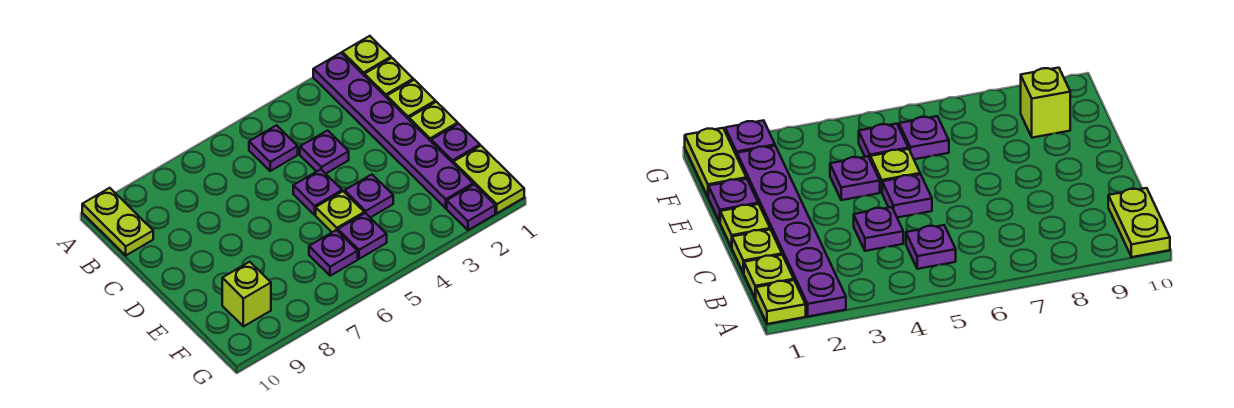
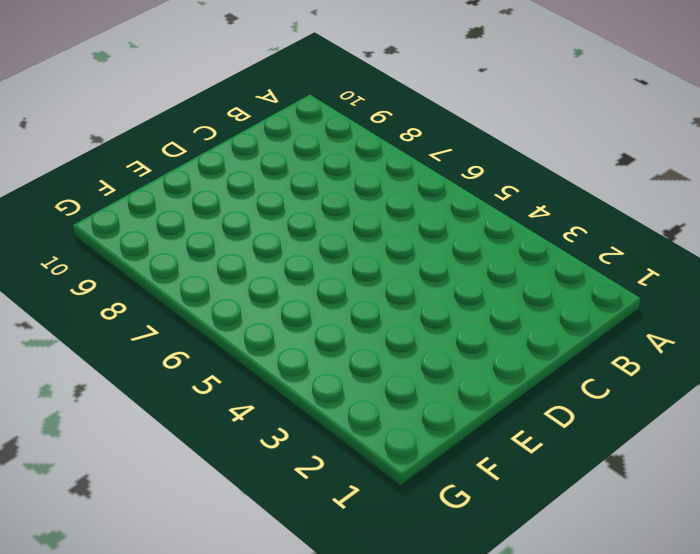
none -> lime plate A1 level 1
none -> purple plate A2:F2 level 1
none -> lime plate A10:B10 level 1

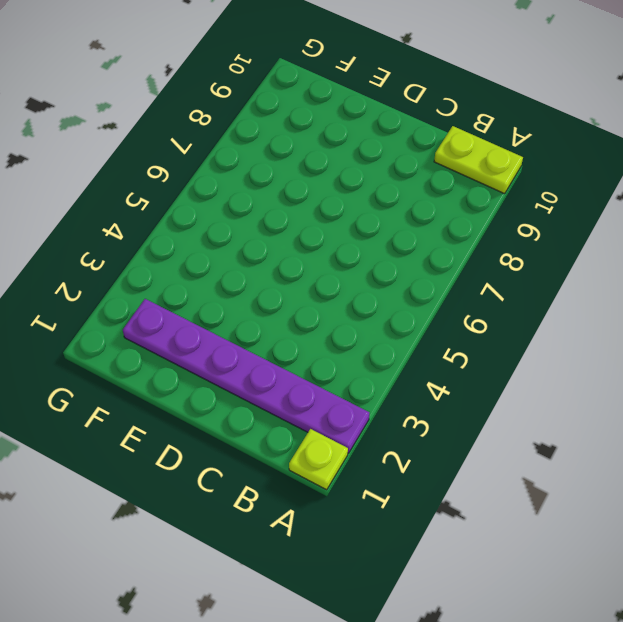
none -> lime plate B1 level 1
none -> purple plate B5 level 1
none -> lime plate C1 level 1

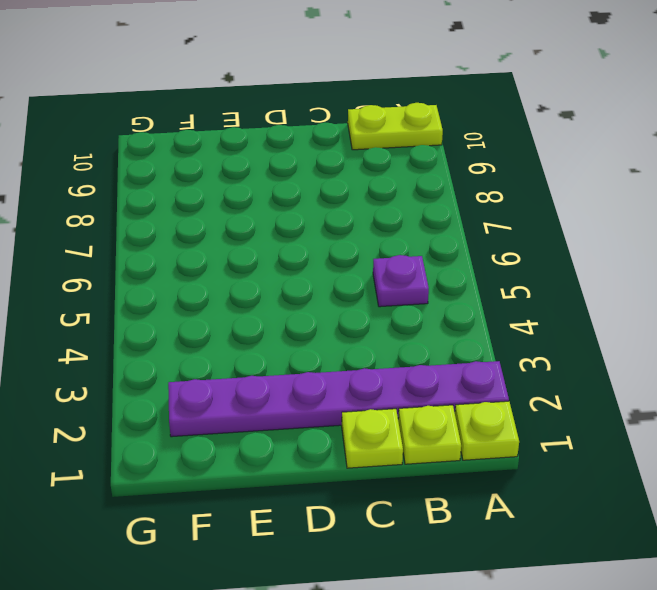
none -> purple plate C4 level 1
none -> lime plate D1 level 1
none -> purple plate D5 level 1

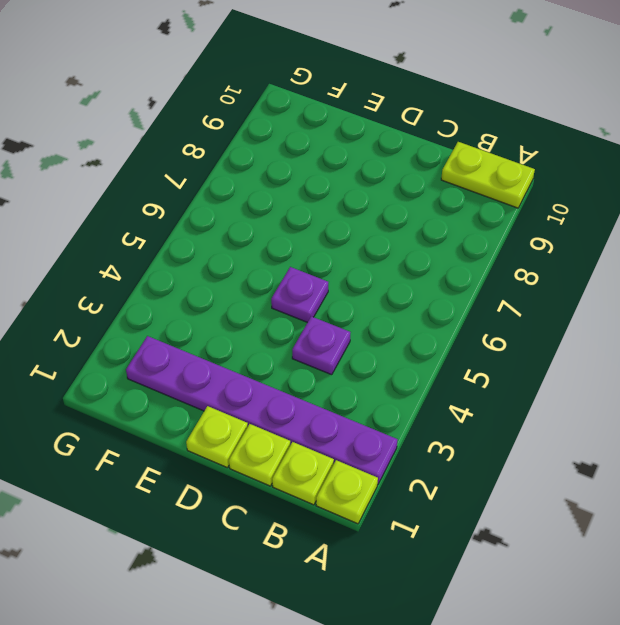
none -> purple plate B5 level 1
none -> purple plate E1 level 1
none -> purple plate E4 level 1

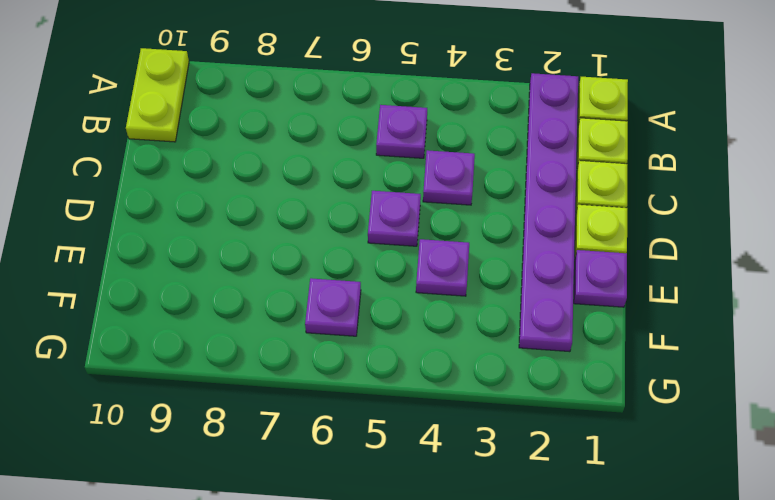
none -> lime plate E5 level 1
none -> lime plate F1:G1 level 1
none -> purple plate F5 level 1

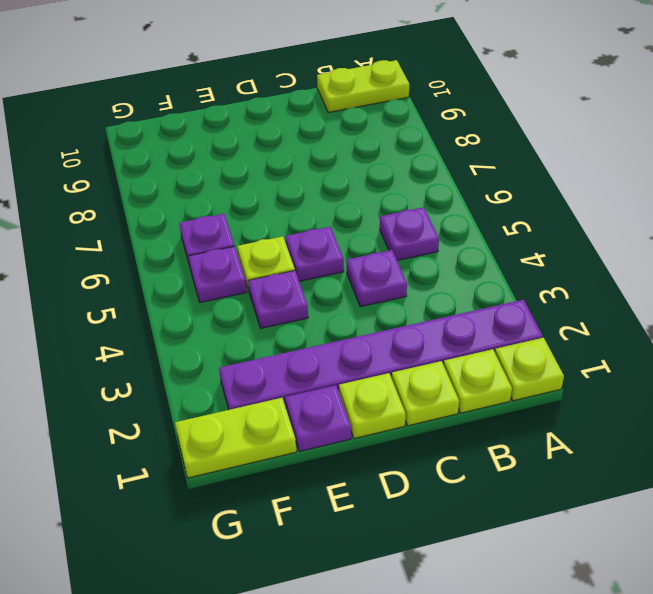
none -> lime brick F9 level 1
none -> purple plate G2 level 1

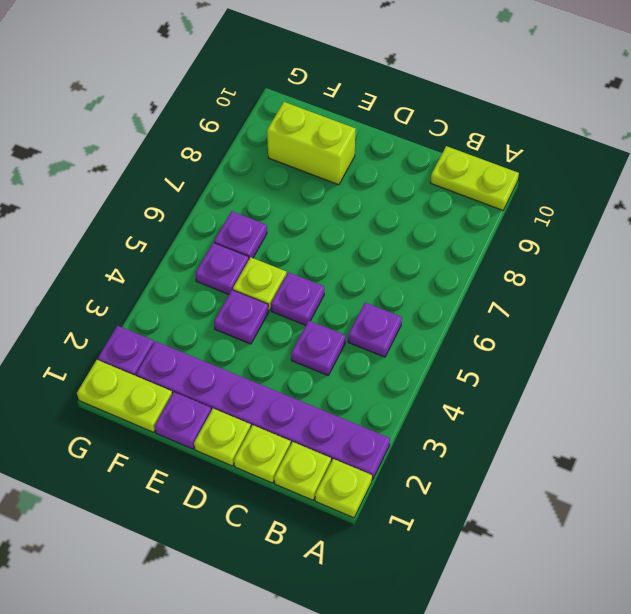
lime brick E9:F9 level 1 -> lime brick F9 level 1

